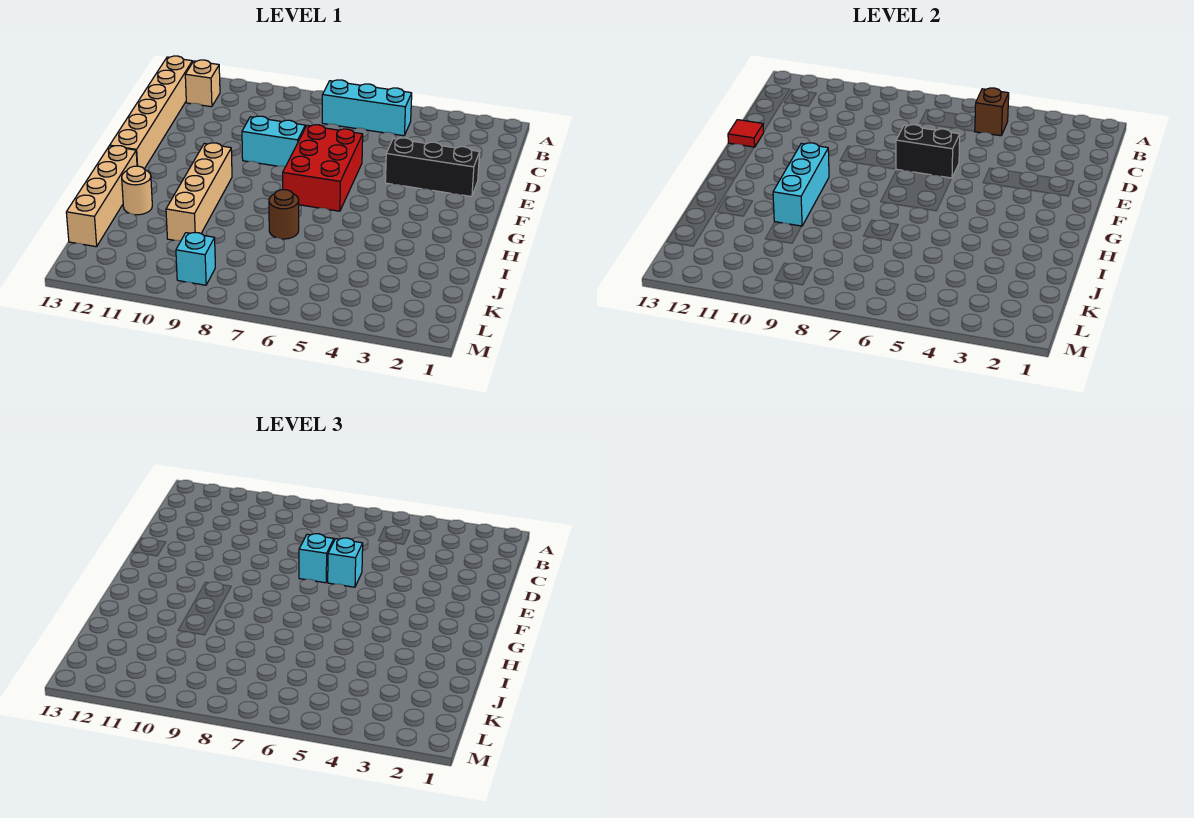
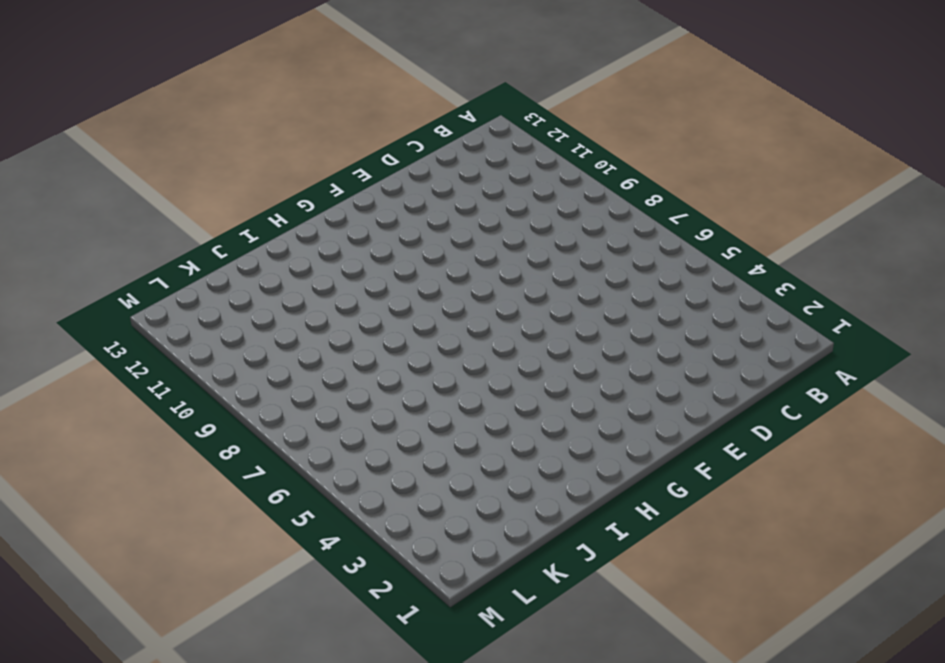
none -> cyan brick B5:B7 level 1
none -> tan brick B12 level 1
none -> tan brick B13:G13 level 1

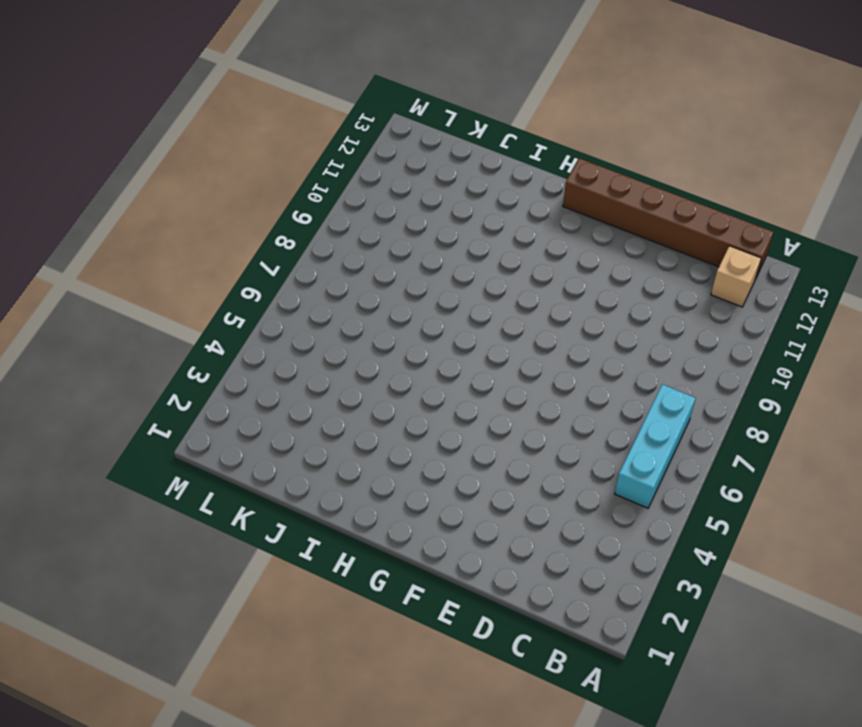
brown brick B13:G13 level 1 -> tan brick B13:G13 level 1
none -> black brick E2:E4 level 1
none -> red brick E6:G7 level 1
none -> cyan brick E8:E9 level 1

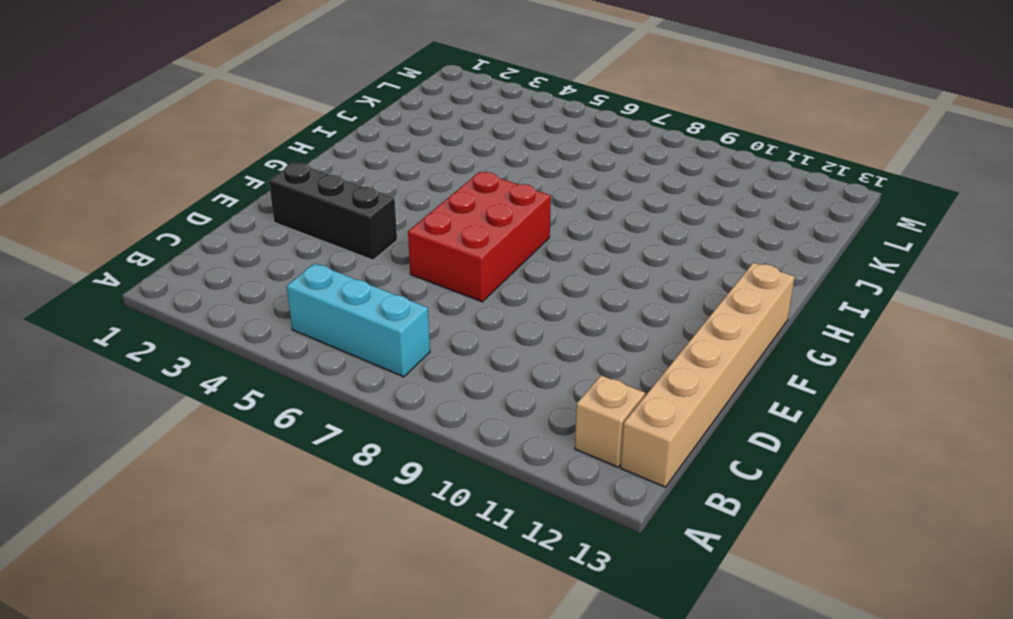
none -> cyan brick E8:E9 level 1
none -> tan brick G10:J10 level 1
none -> tan brick H13:K13 level 1

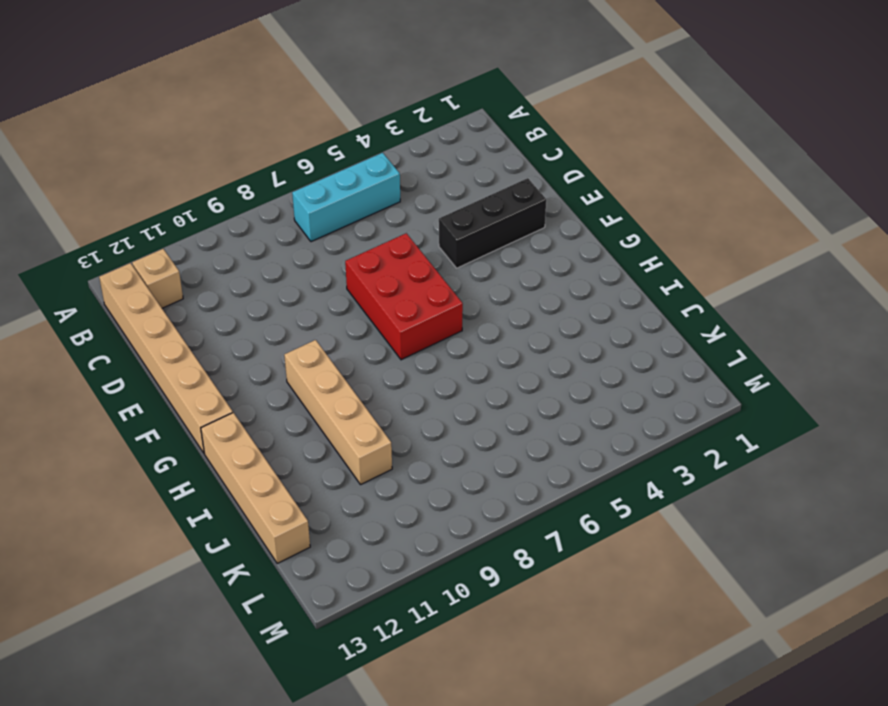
none -> cyan brick E8:E9 level 1
none -> brown round brick I7 level 1
none -> tan round brick I12 level 1

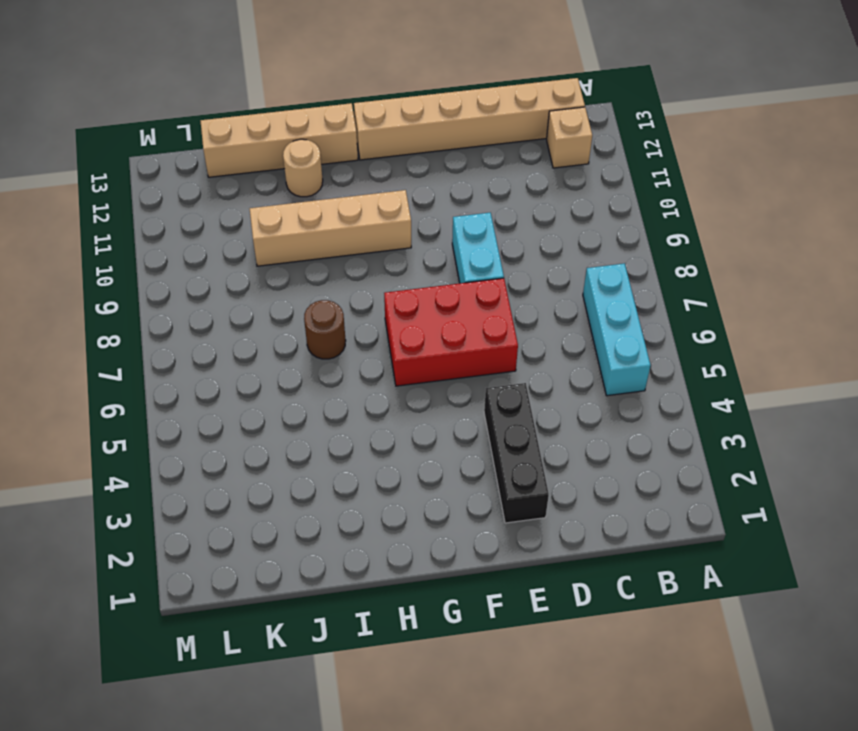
none -> cyan brick L9 level 1
none -> brown brick B5 level 2
none -> black brick E6:E7 level 2

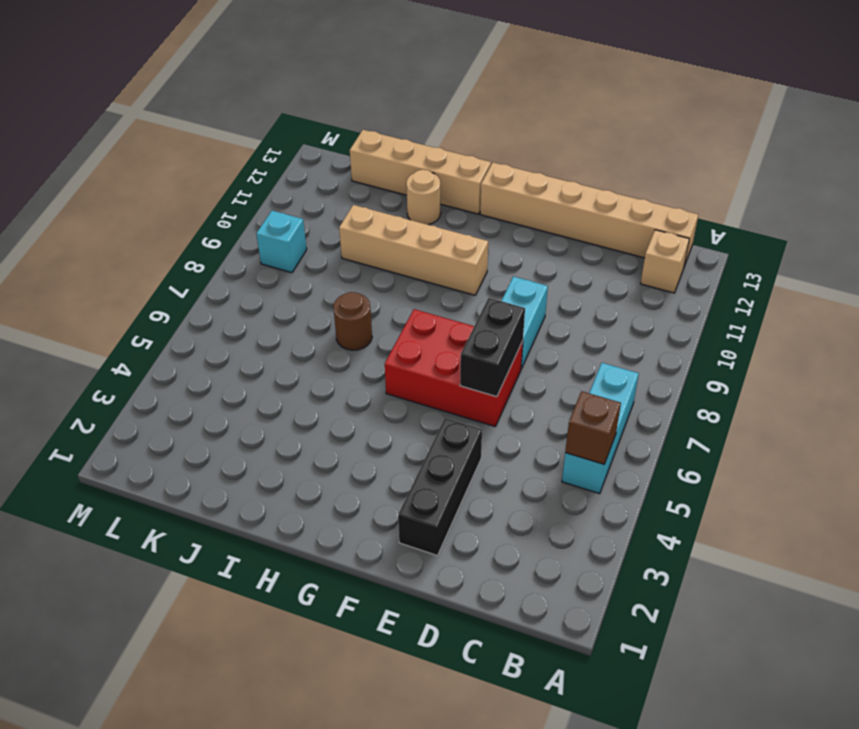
none -> red tile E13 level 2
none -> cyan brick G10:I10 level 2
none -> cyan brick E6 level 3

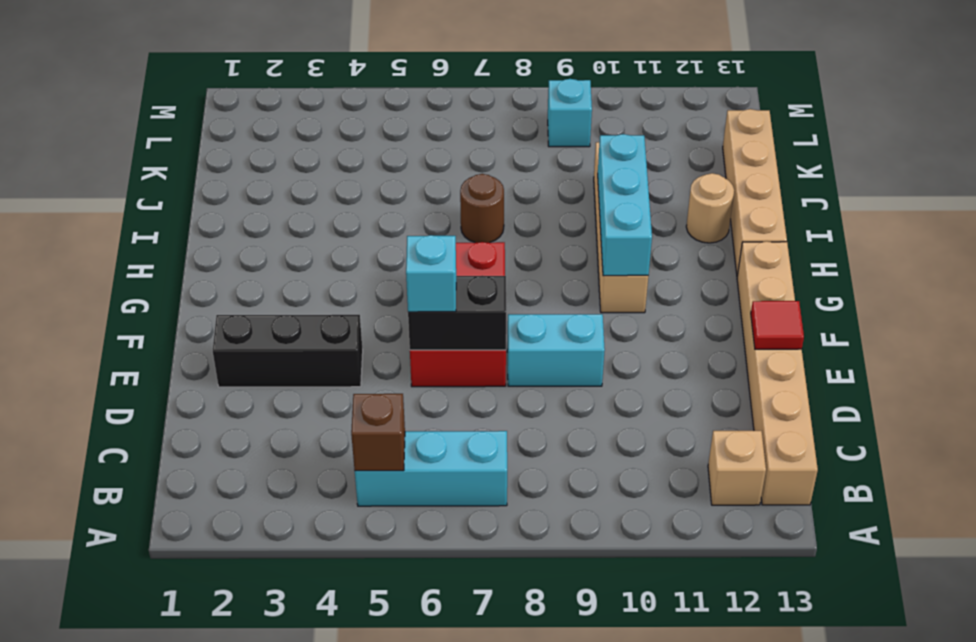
none -> cyan brick E7 level 3

